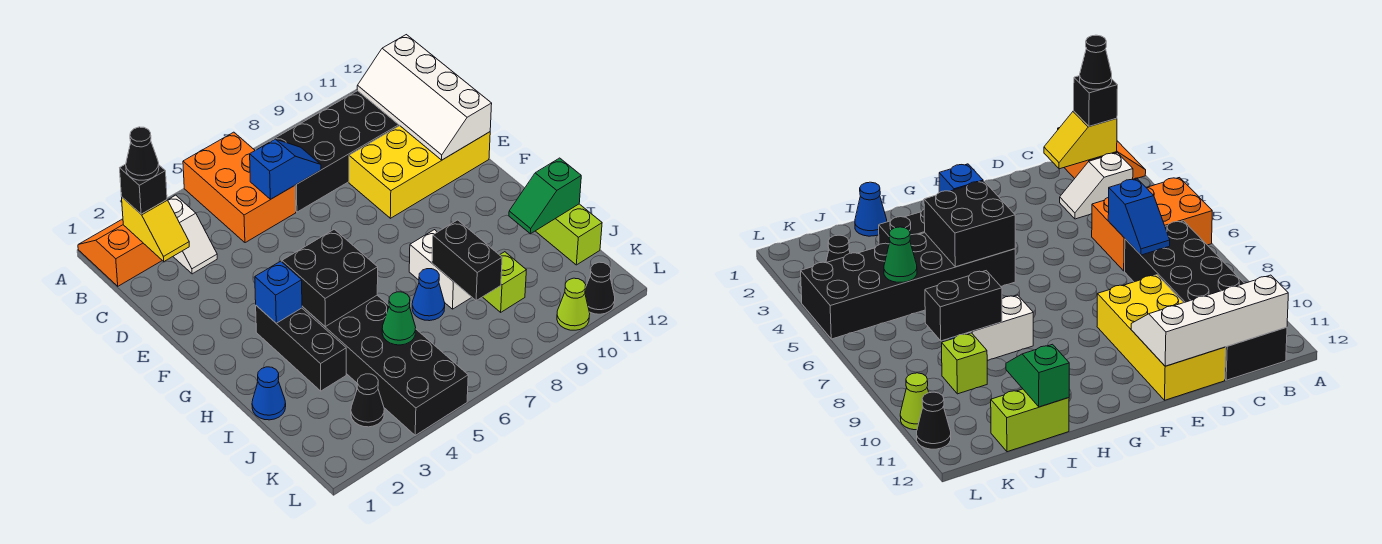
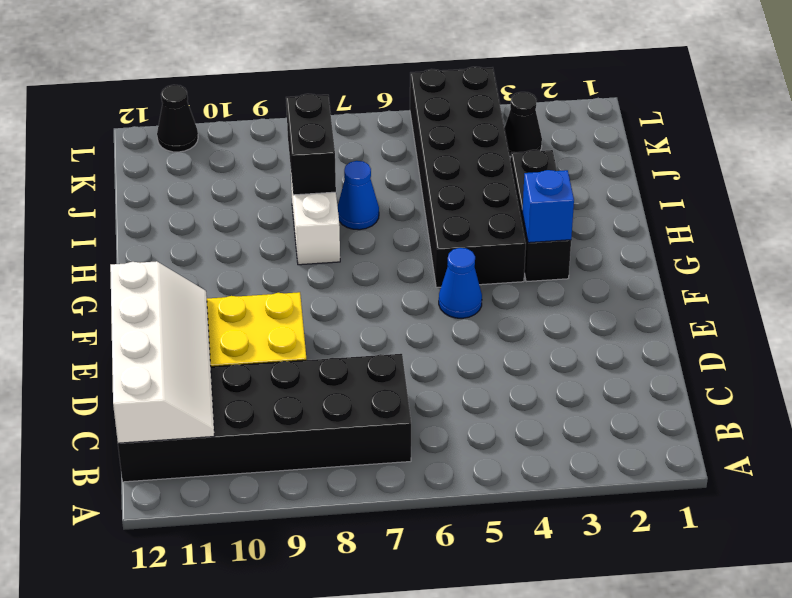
blue cone F5 level 1 -> blue cone I1 level 1
none -> orange slope A1:B2 level 1 top B
none -> orange brick A5:C6 level 1
none -> white slope B3:C3 level 1 top B

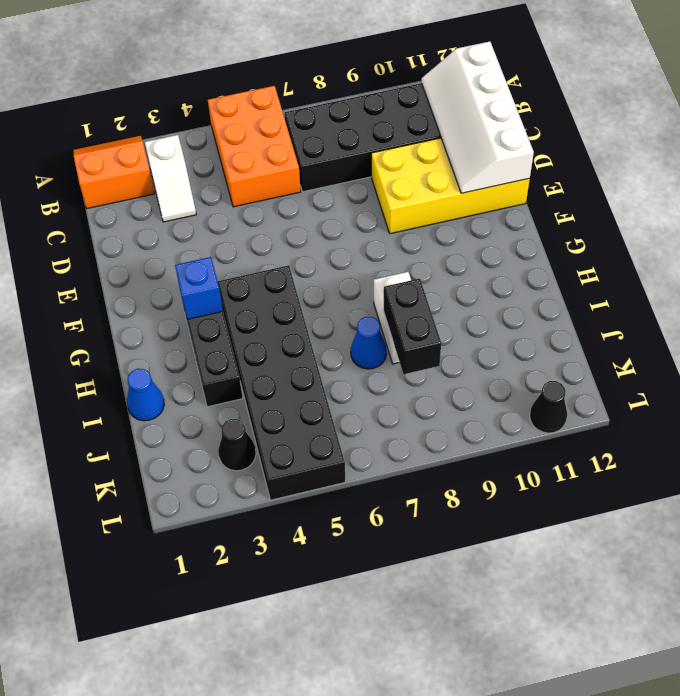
none -> lime brick I12:J12 level 1
none -> lime brick J9 level 1
none -> lime cone L10 level 1

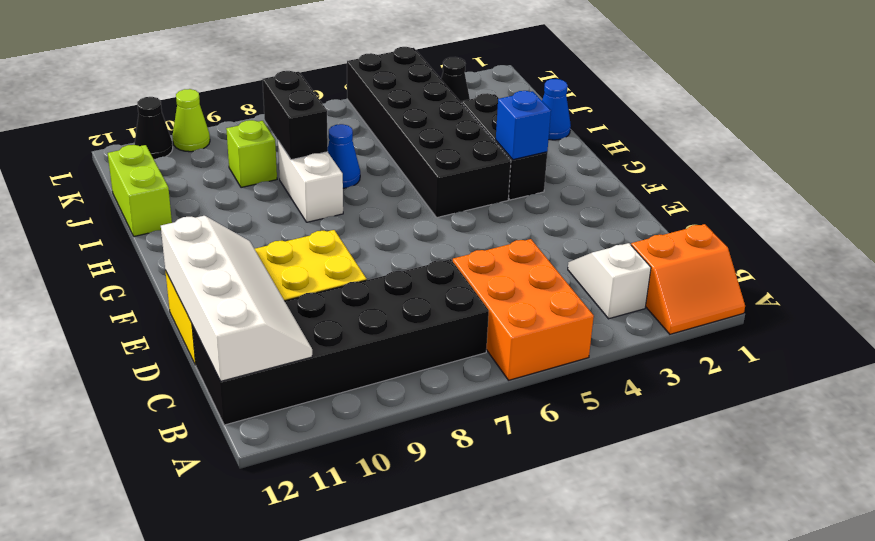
none -> yellow slope B2:C2 level 2 top B
none -> blue slope C6:C7 level 2 top 6
none -> black brick G4:H5 level 2

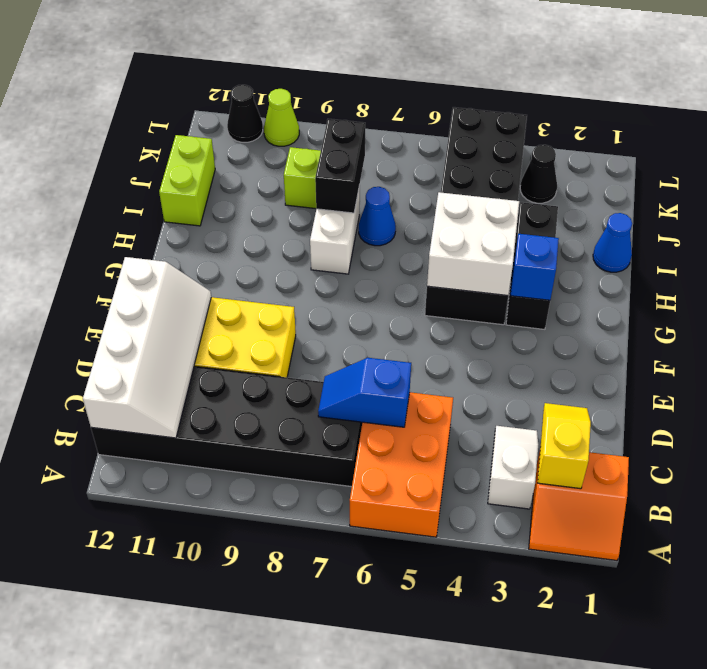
white brick G4:H5 level 2 -> black brick G4:H5 level 2
none -> green slope I11:I12 level 2 top 12
none -> green cone J5 level 2
none -> black brick B2 level 3

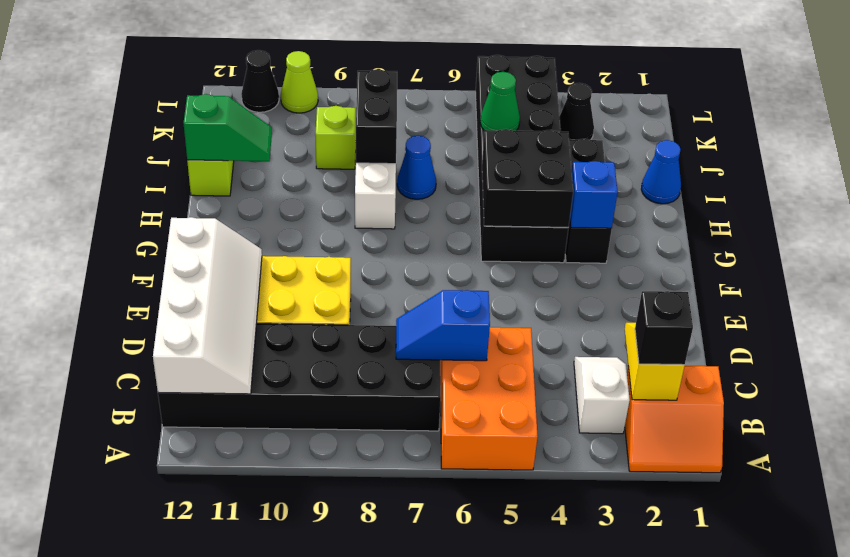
none -> black cone B2 level 4

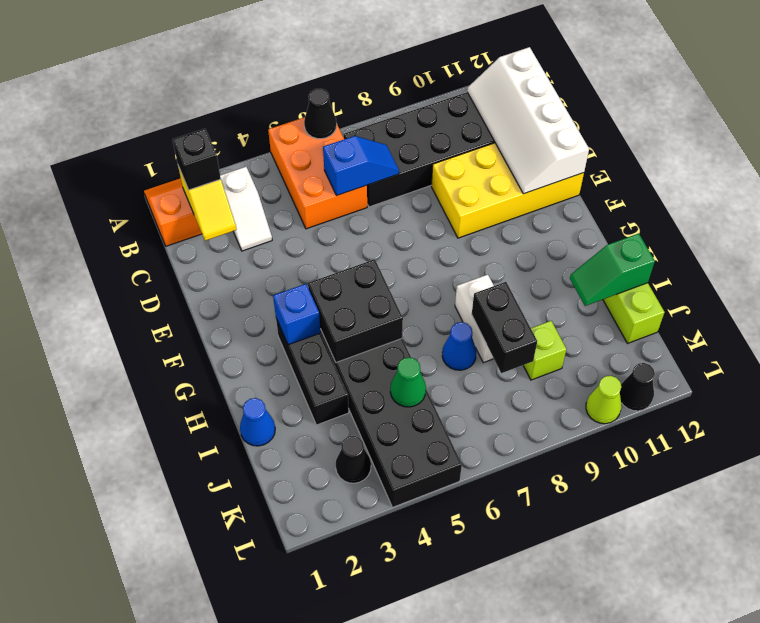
black cone A6 level 2 -> black cone B2 level 4

